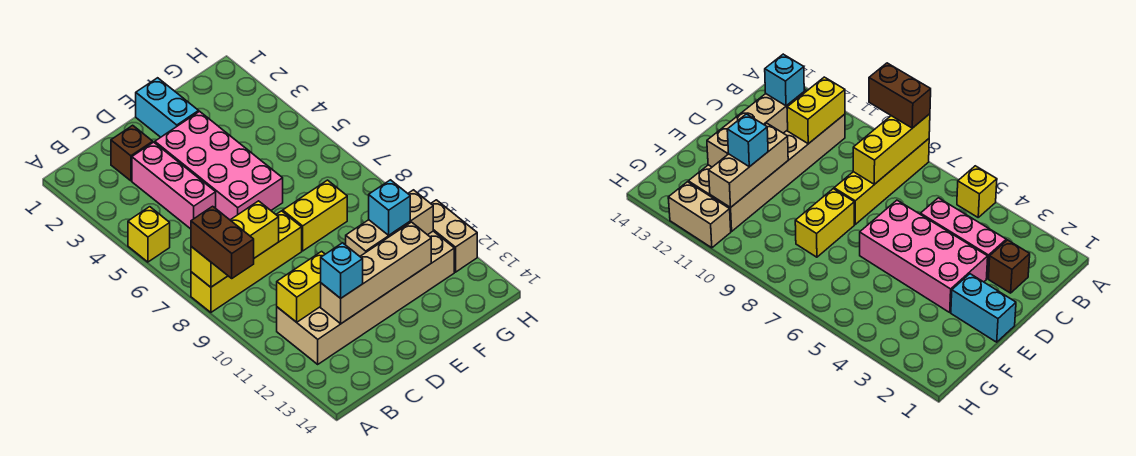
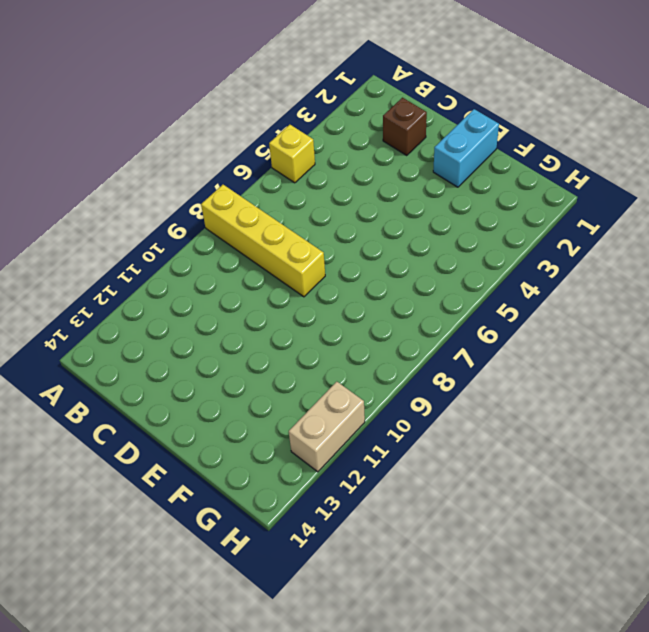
none -> tan brick B11:G12 level 1
none -> pink brick C3:C5 level 1
none -> pink brick D3:E6 level 1

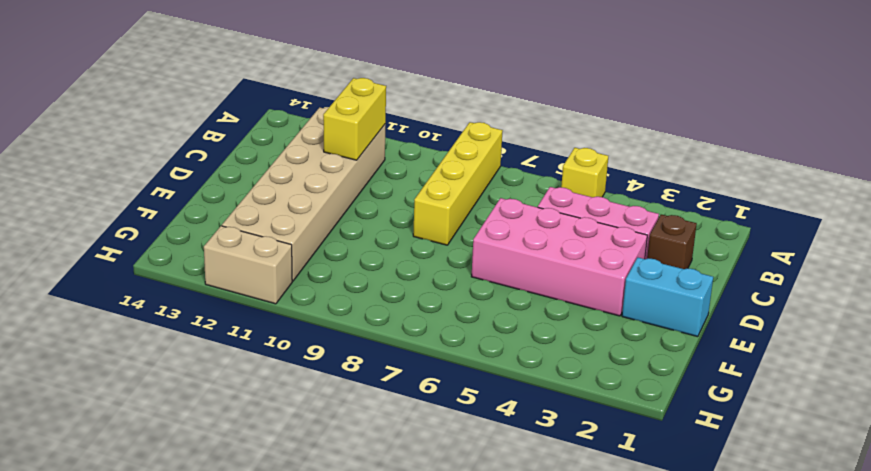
none -> yellow brick E8:F8 level 1
none -> yellow brick A8:C8 level 2
none -> tan brick C12:F12 level 2

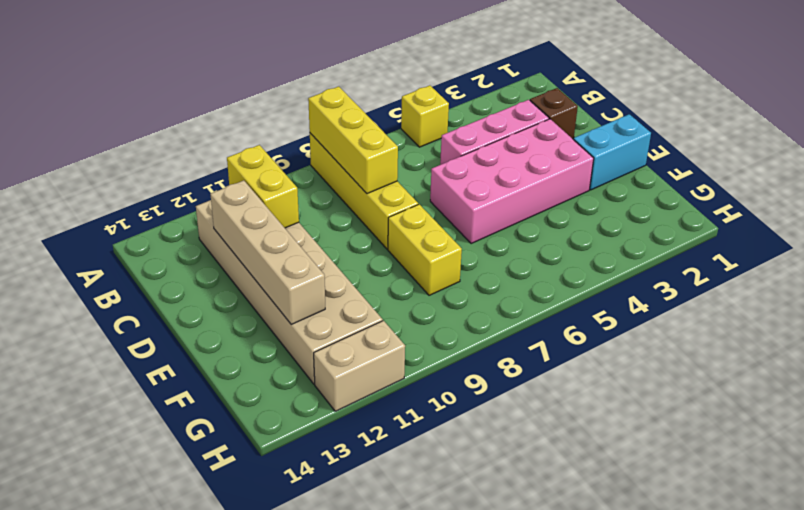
none -> tan brick E11:G11 level 2
none -> brown brick A8:A9 level 3
none -> cyan brick C12 level 3

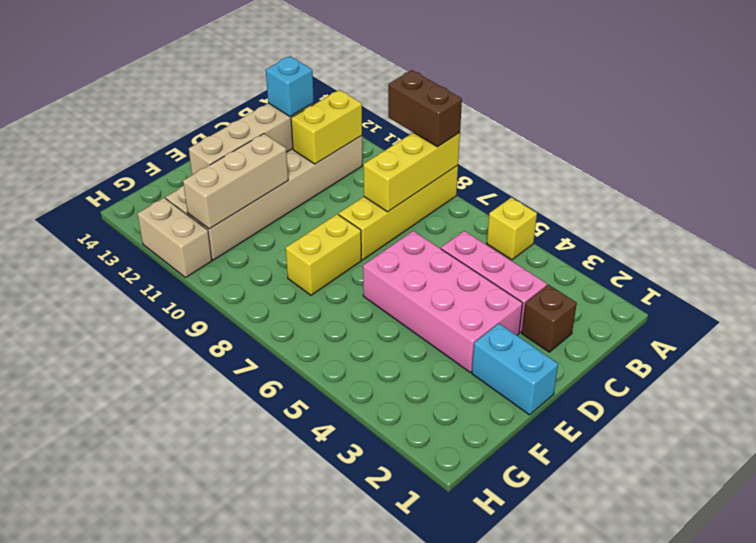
none -> cyan brick F11 level 3

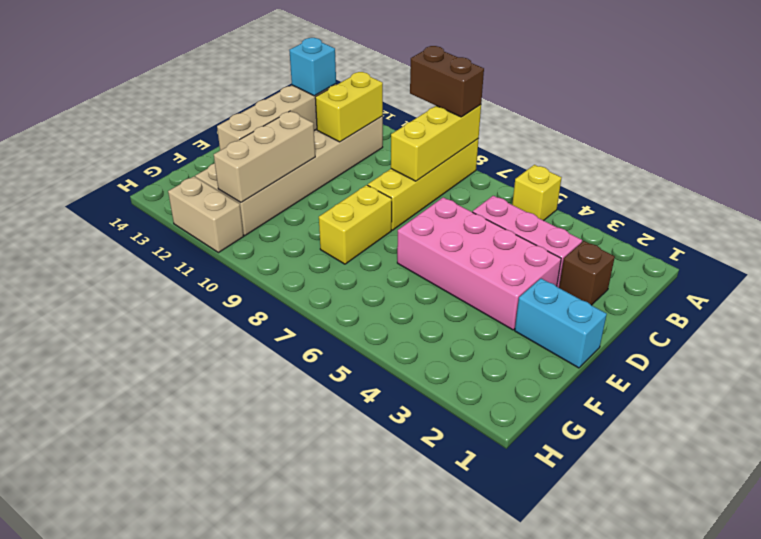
none -> cyan brick F11 level 3

